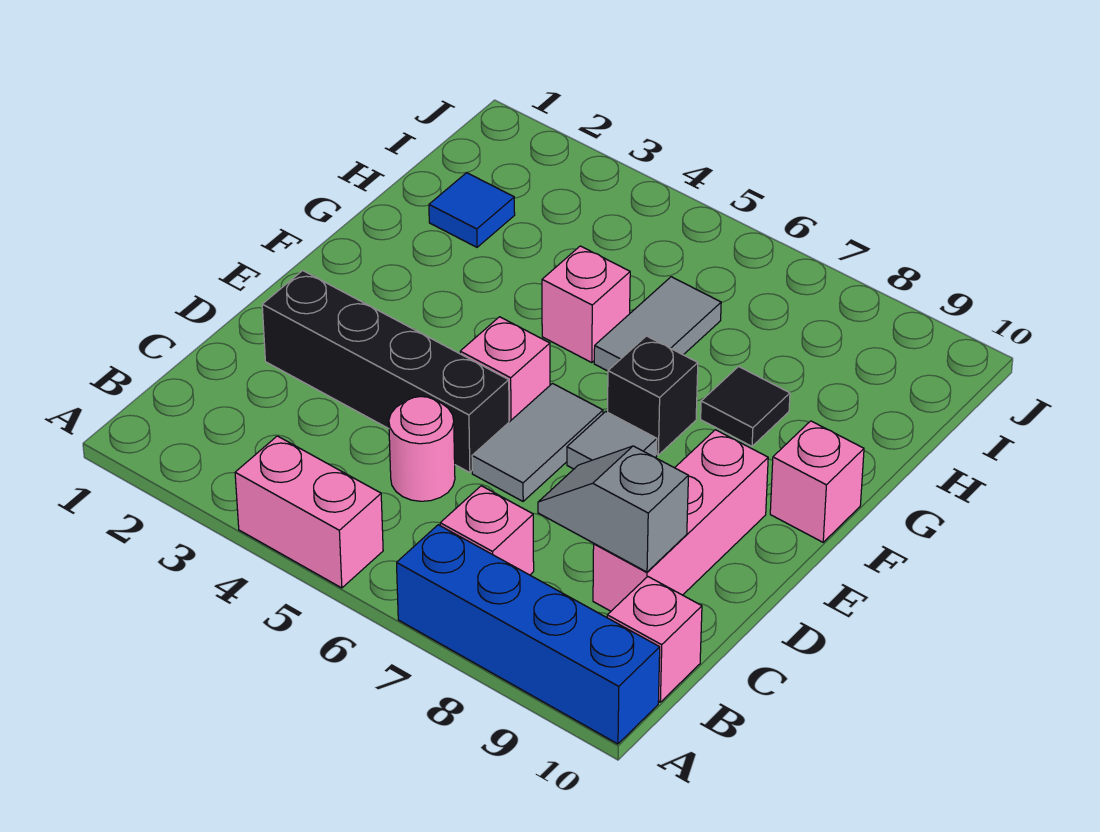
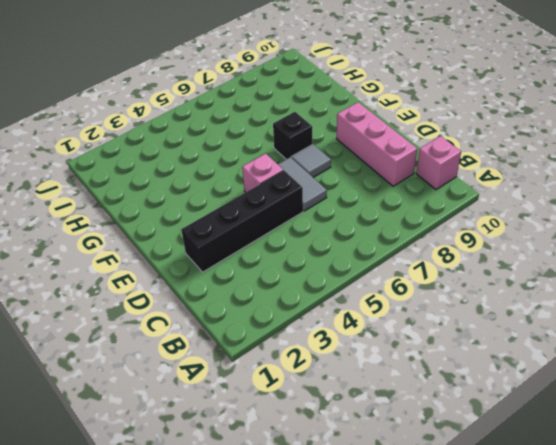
none -> pink brick A4:A5 level 1
none -> blue brick A7:A10 level 1
none -> pink brick B7 level 1

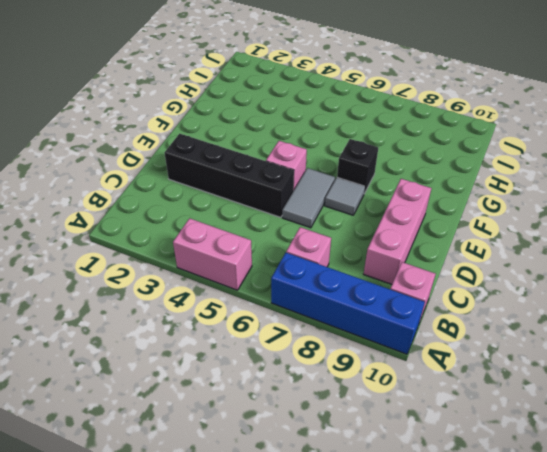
none -> pink round brick C5 level 1
none -> pink brick F10 level 1
none -> pink brick G5 level 1

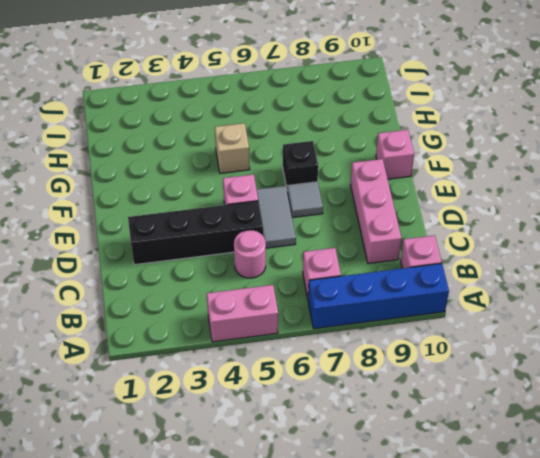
tan brick G5 level 1 -> pink brick G5 level 1
none -> grey tile G6:H6 level 1
none -> black tile G8 level 1
none -> blue tile H2 level 1

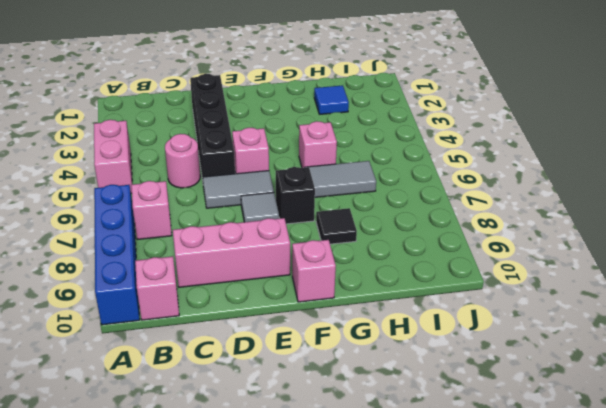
none -> grey slope C8:C9 level 2 top 9

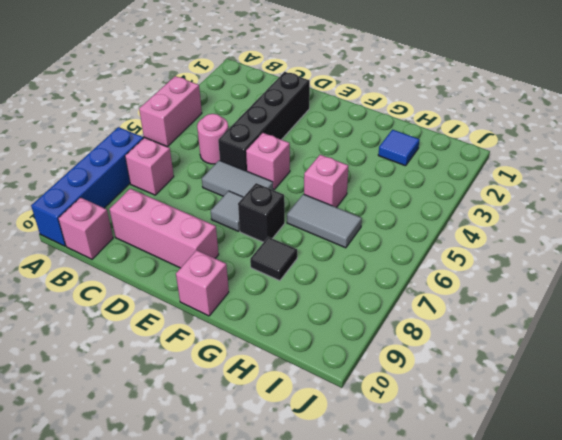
none -> grey slope C8:C9 level 2 top 9

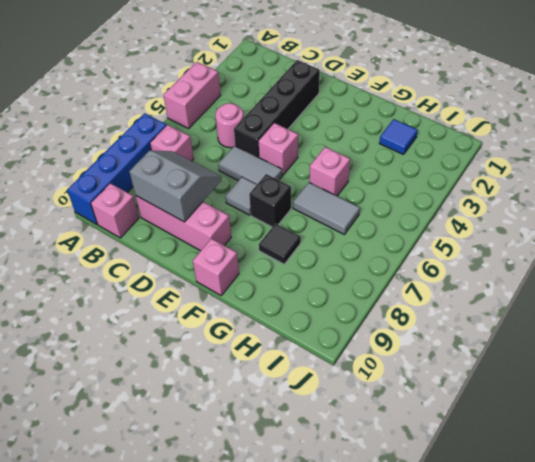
grey slope C8:D9 level 2 top 9 -> grey slope C8:C9 level 2 top 9

